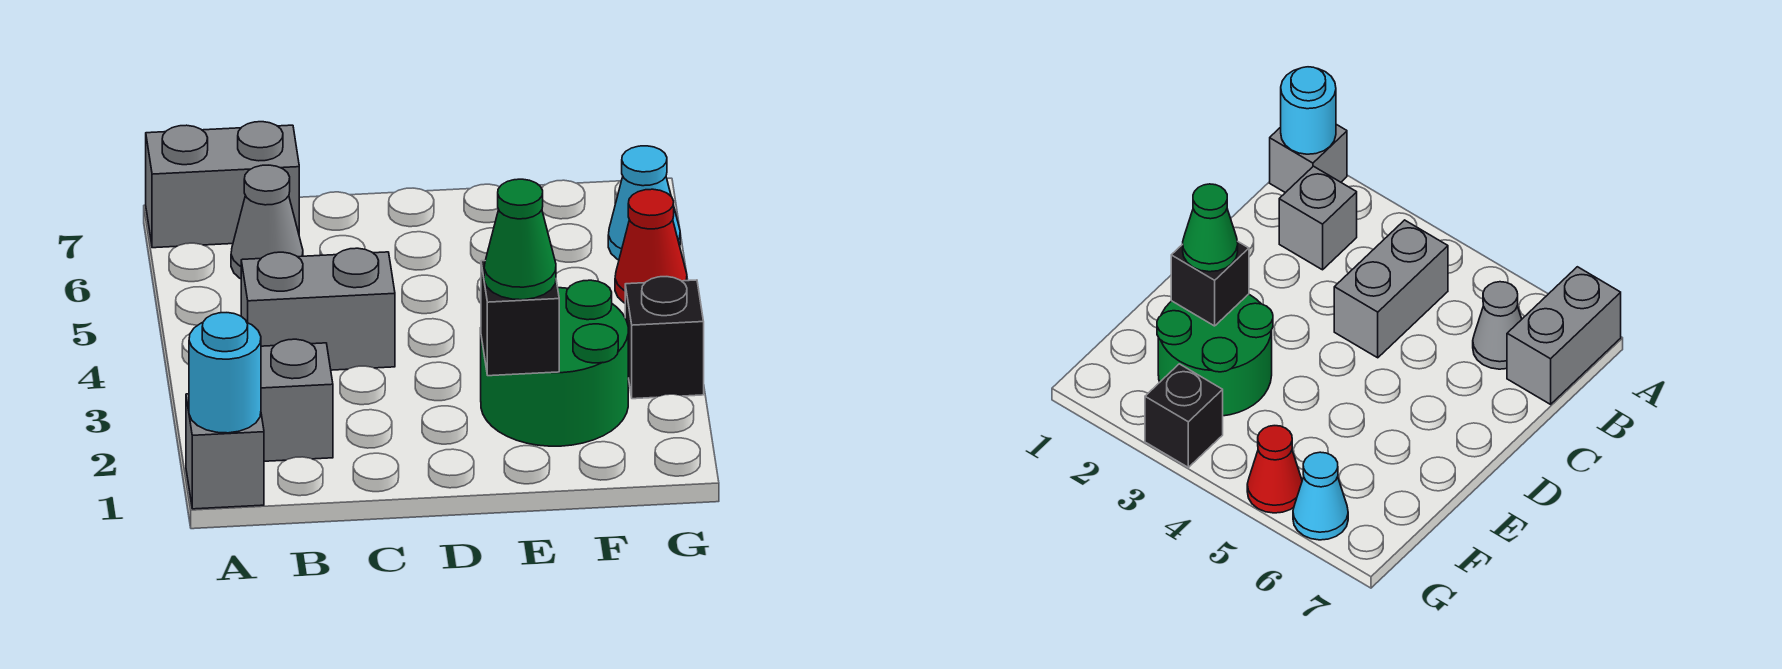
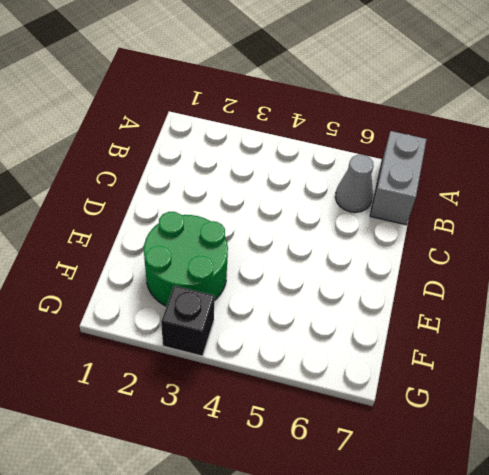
none -> grey brick A1 level 1
none -> grey brick B2 level 1
none -> grey brick B4:C4 level 1

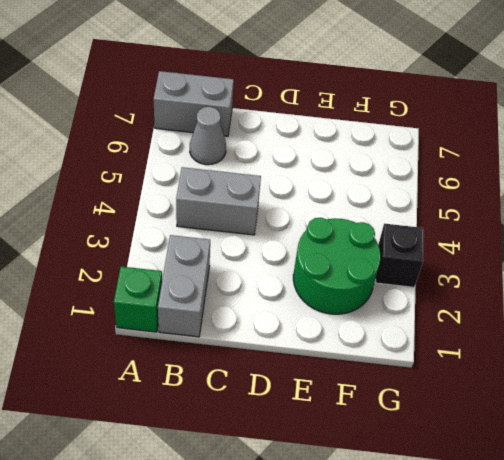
green brick A1 level 1 -> grey brick A1 level 1
grey brick B1:B2 level 1 -> grey brick B2 level 1
none -> red cone G5 level 1
none -> cyan cone G6 level 1
none -> cyan round brick A1 level 2

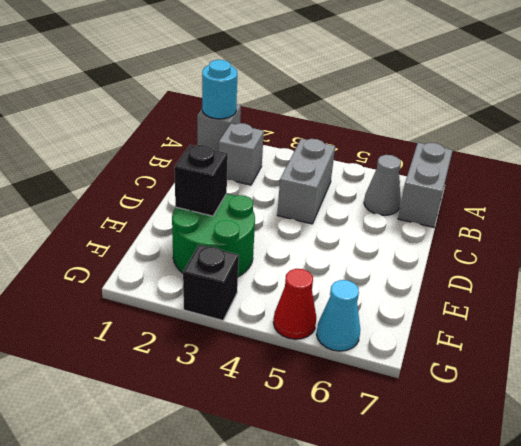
none -> green cone E2 level 3

